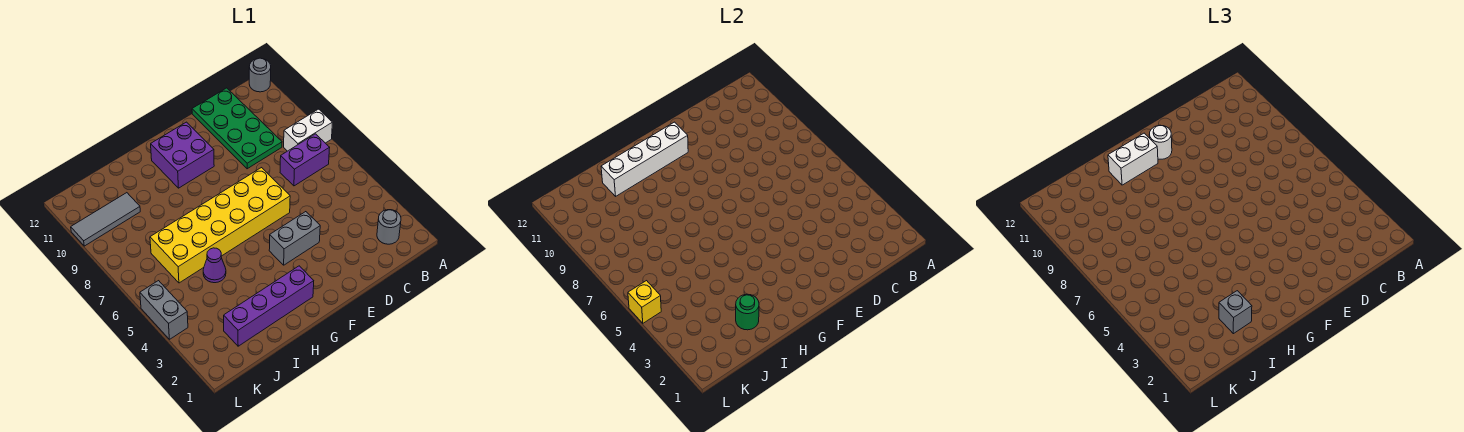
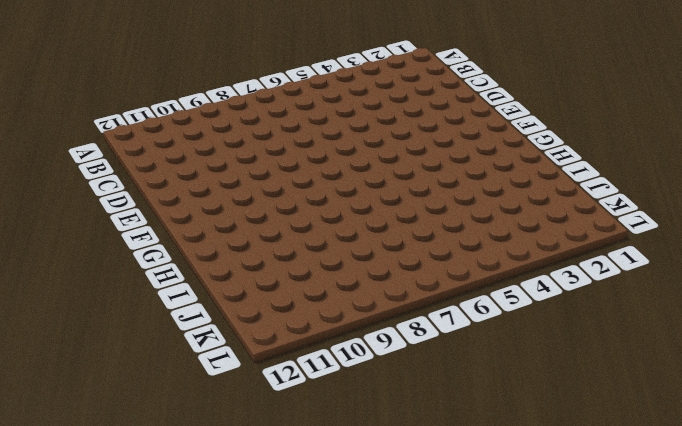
none -> white brick A8:B8 level 1
none -> grey round brick A12 level 1
none -> grey round brick B2 level 1

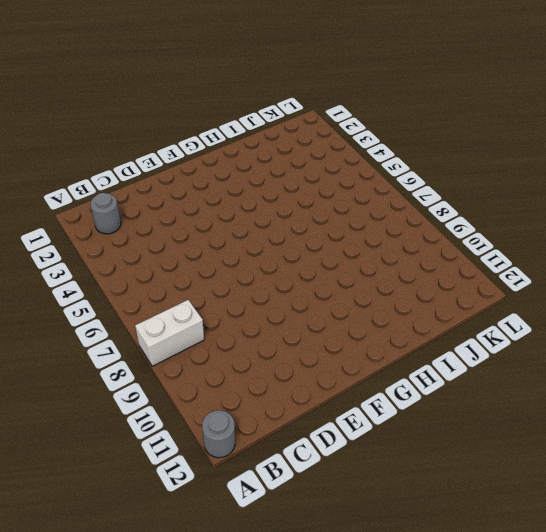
none -> purple brick B7:C7 level 1
none -> green plate C9:D12 level 1
none -> grey brick E4:F4 level 1

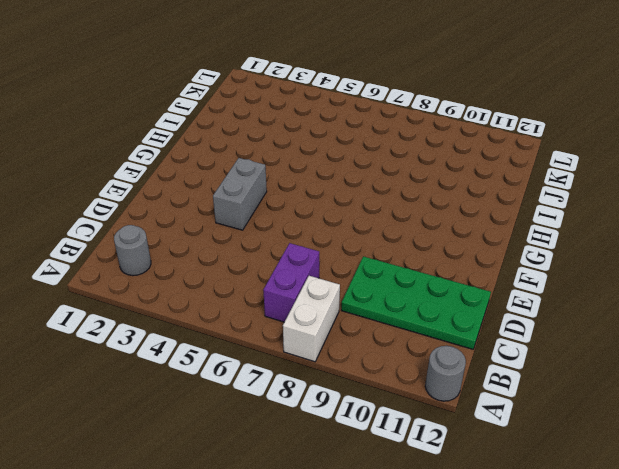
none -> yellow brick E6:J7 level 1
none -> purple brick F10:G11 level 1
none -> purple brick G2:J2 level 1

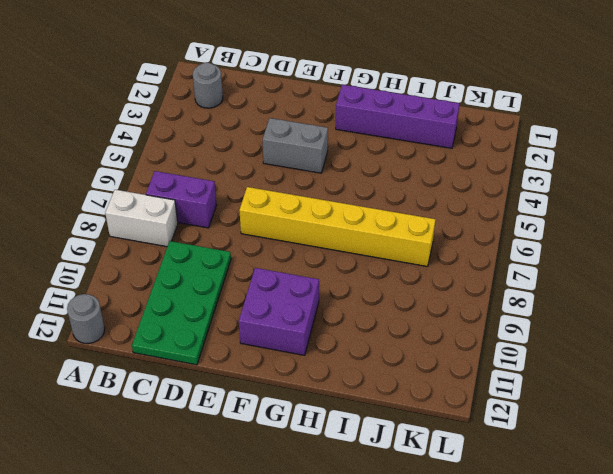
yellow brick E7:J7 level 1 -> yellow brick E6:J7 level 1
none -> purple cone I5 level 1
none -> grey tile J10:L10 level 1
none -> grey brick L4:L5 level 1

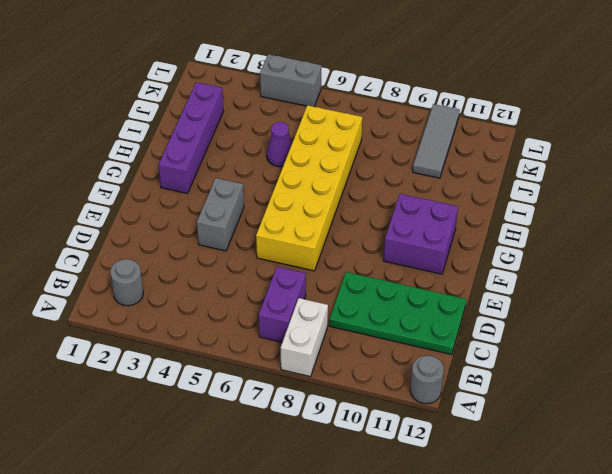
none -> white brick F11:I11 level 2
none -> green round brick I2 level 2
none -> yellow brick L5 level 2

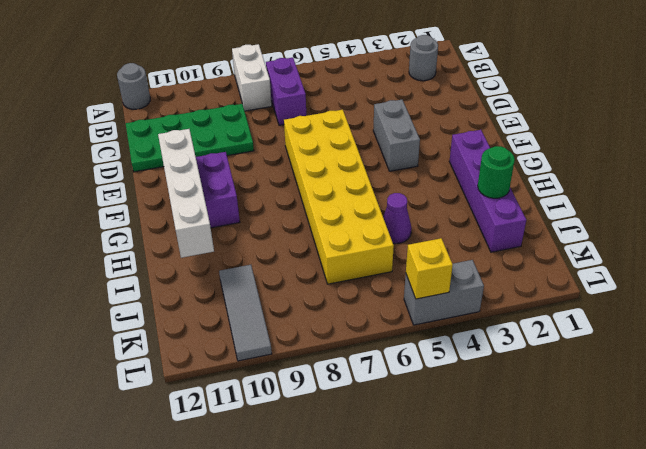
none -> white round brick F11 level 3
none -> white brick G11:H11 level 3
none -> grey brick I2 level 3

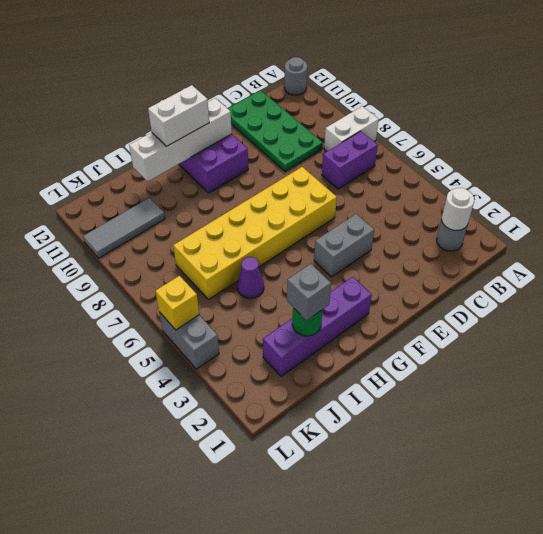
white round brick B2 level 2 -> white round brick F11 level 3

